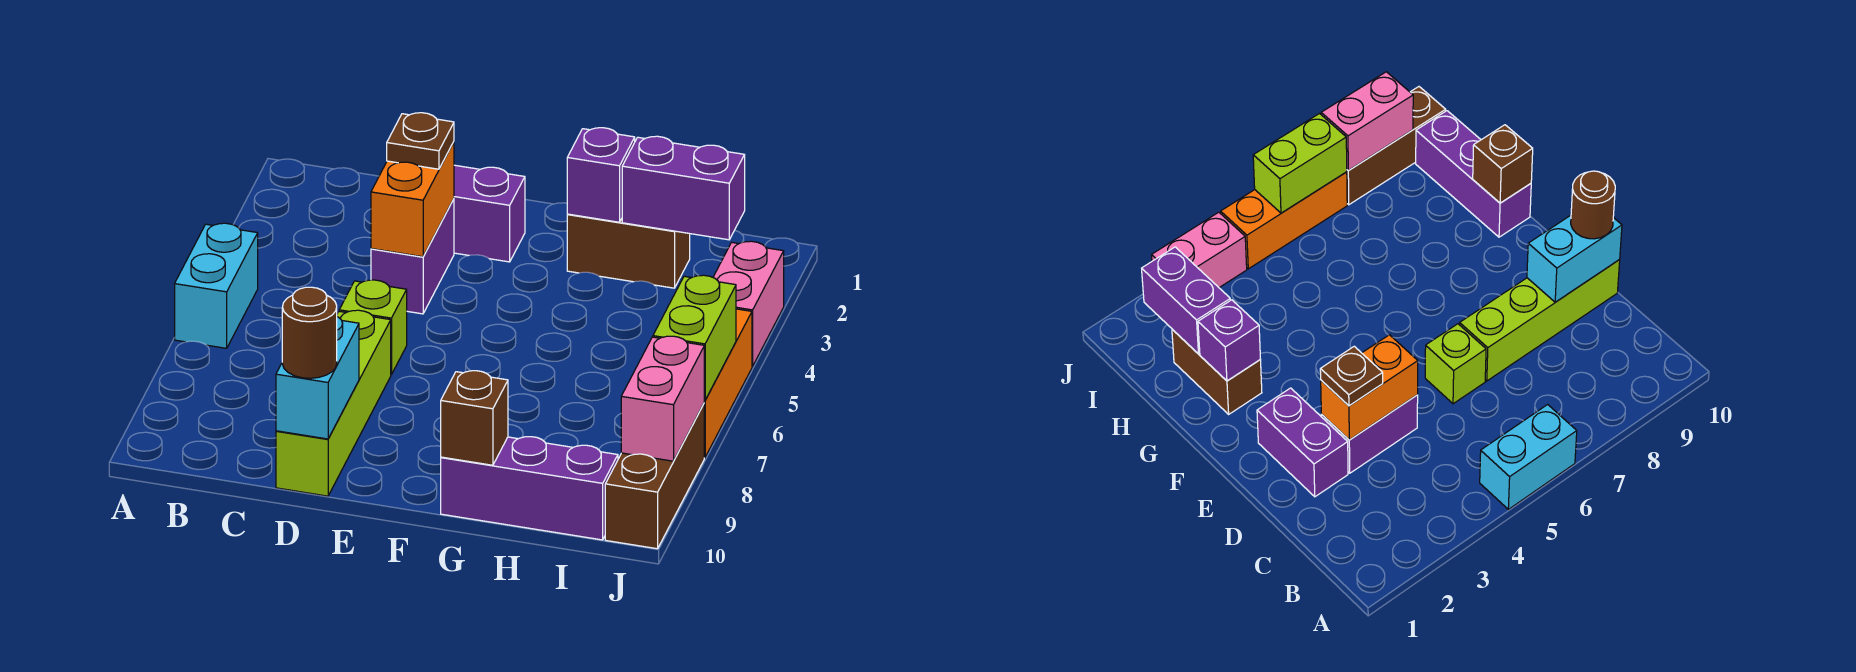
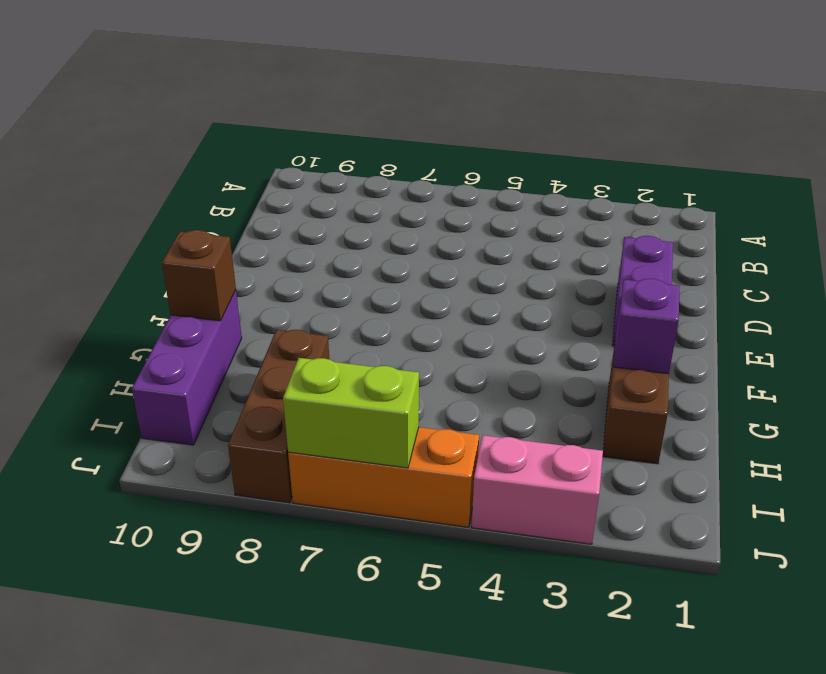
brown brick H8:J8 level 1 -> brown brick J8:J10 level 1
none -> cyan brick A5:A6 level 1
none -> purple brick D3:D4 level 1
none -> lime brick D6 level 1

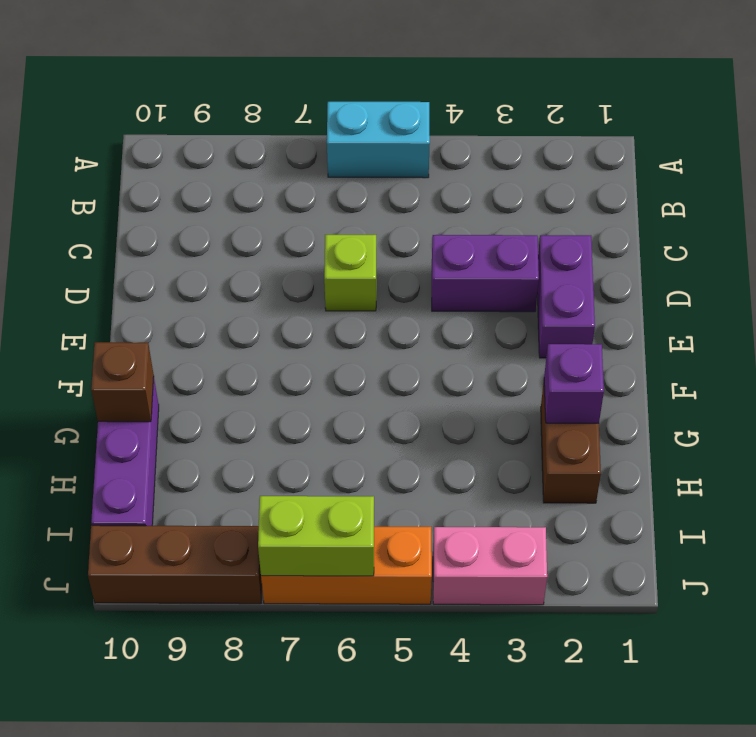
none -> lime brick D7:D10 level 1
none -> orange brick D3:D4 level 2
none -> cyan brick D9:D10 level 2

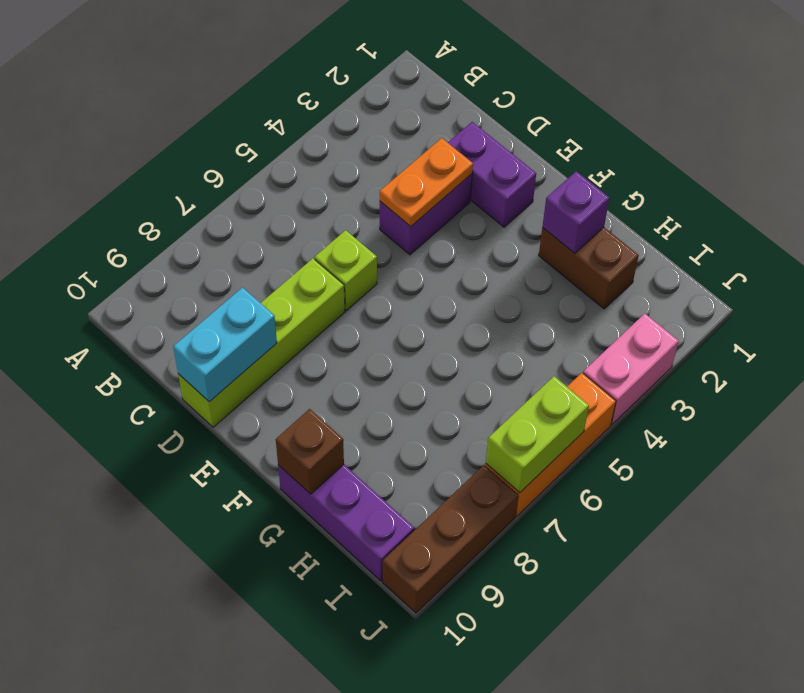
orange plate D3:D4 level 2 -> orange brick D3:D4 level 2
none -> cyan brick A5:A6 level 1
none -> purple brick H2:I2 level 2
none -> pink brick J8:J9 level 2

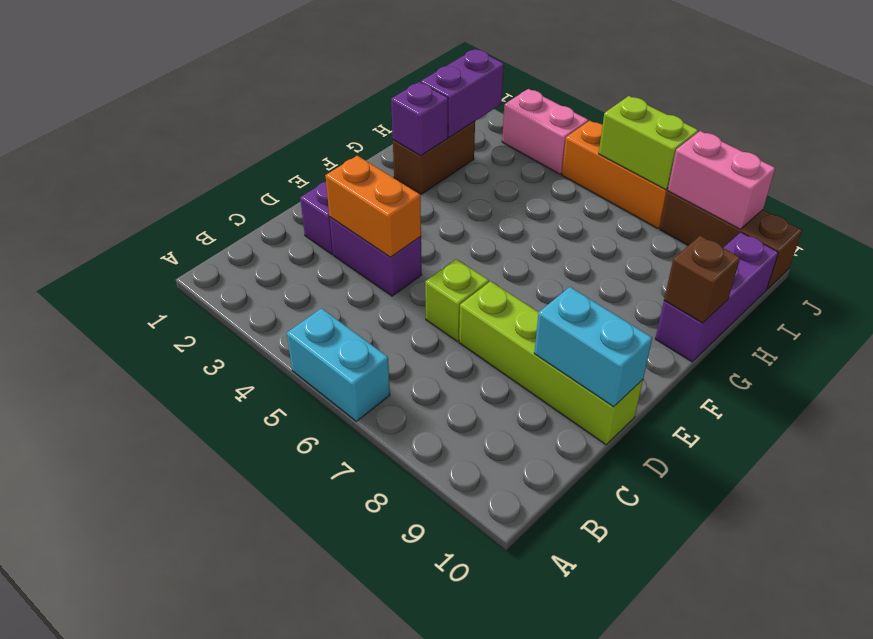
none -> brown plate D3 level 3
none -> brown round brick D10 level 3

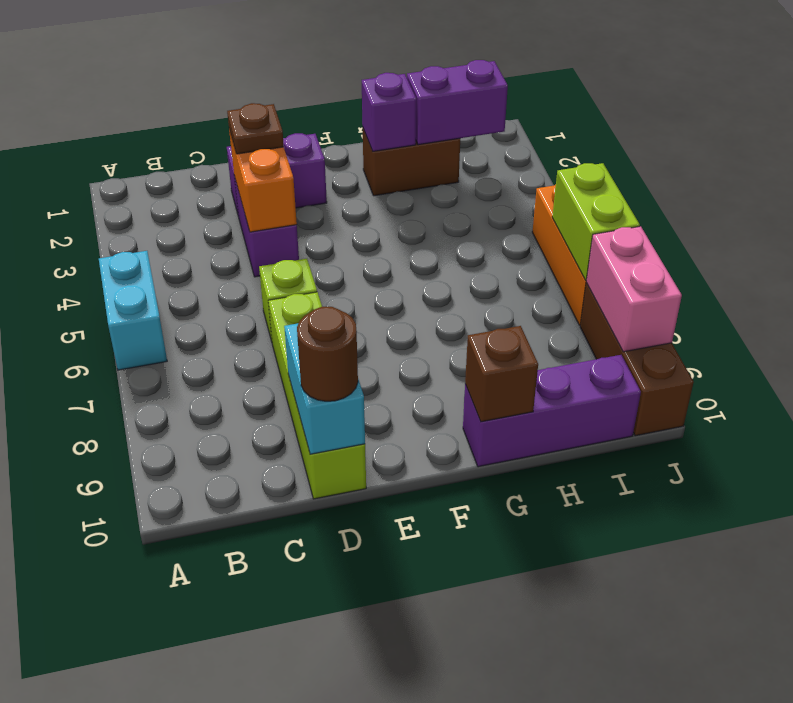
none -> pink brick J3:J4 level 1

